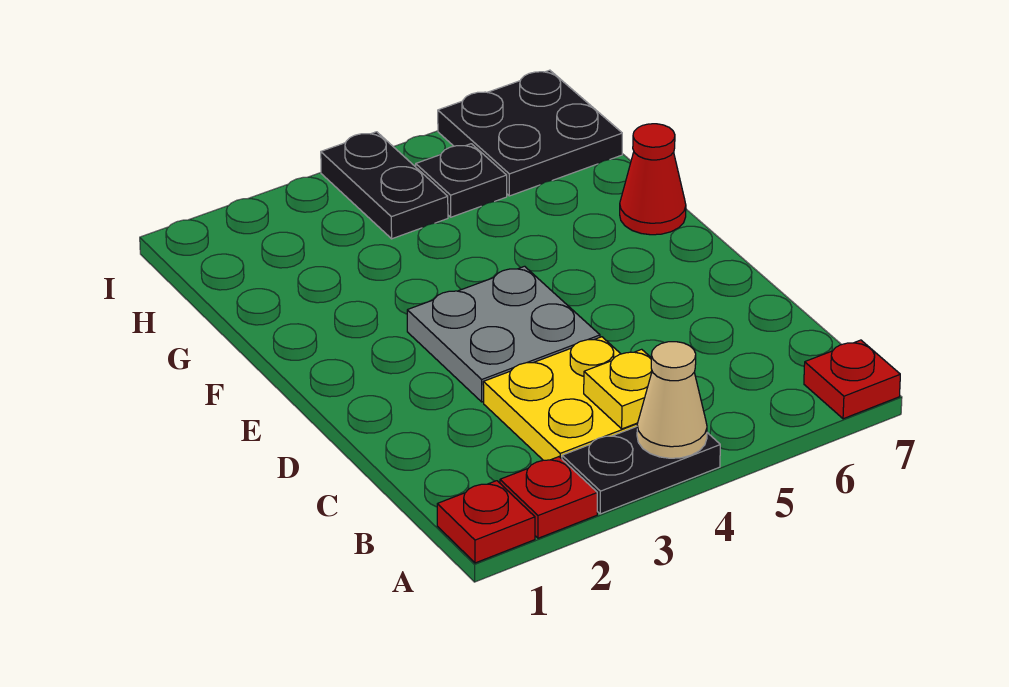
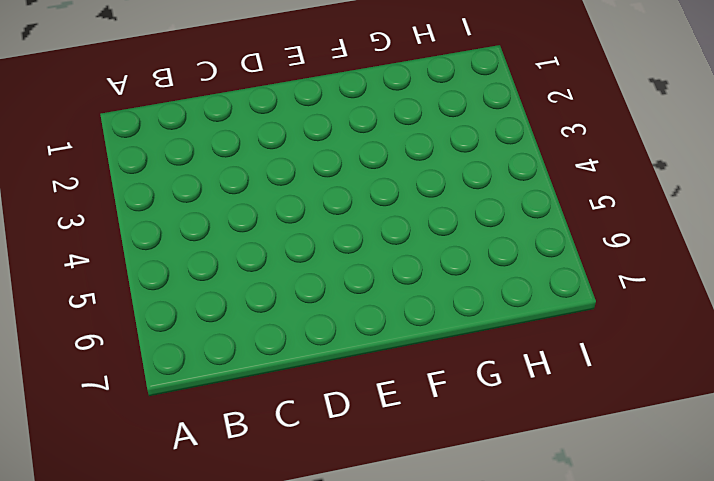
none -> red plate A1 level 1
none -> red plate A2 level 1
none -> black plate A3:A4 level 1

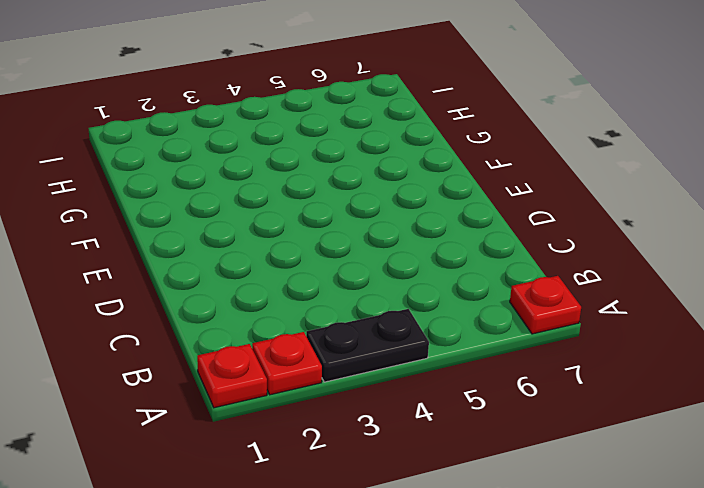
none -> yellow plate B3:C4 level 1
none -> grey plate D3:E4 level 1
none -> red cone F7 level 1

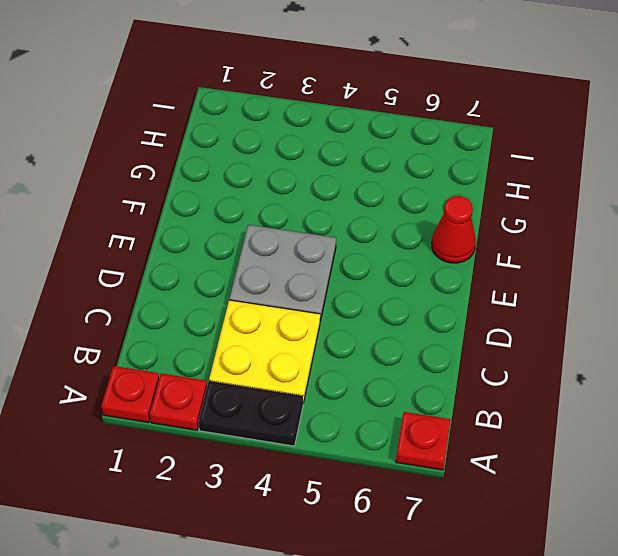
none -> black plate H4:I4 level 1
none -> black plate H5 level 1
none -> black plate H6:I7 level 1

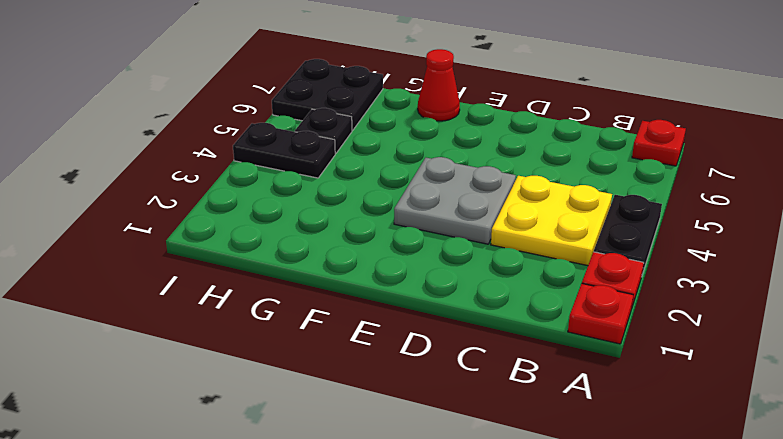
none -> tan cone A4 level 2
none -> yellow plate B4 level 2

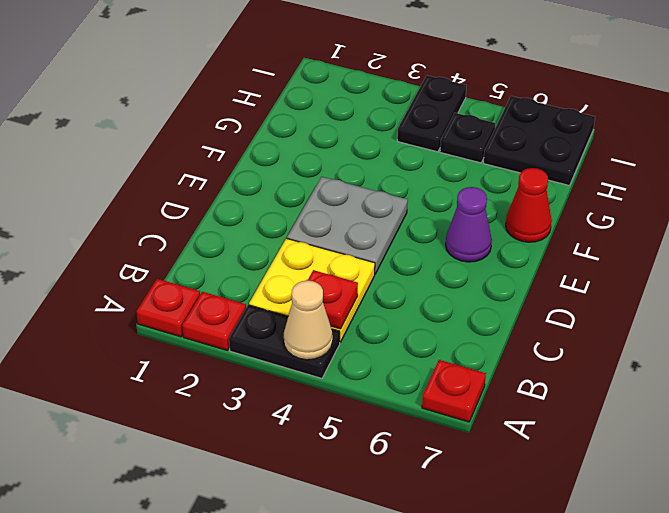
red plate B4 level 2 -> yellow plate B4 level 2
purple cone E6 level 1 -> none

